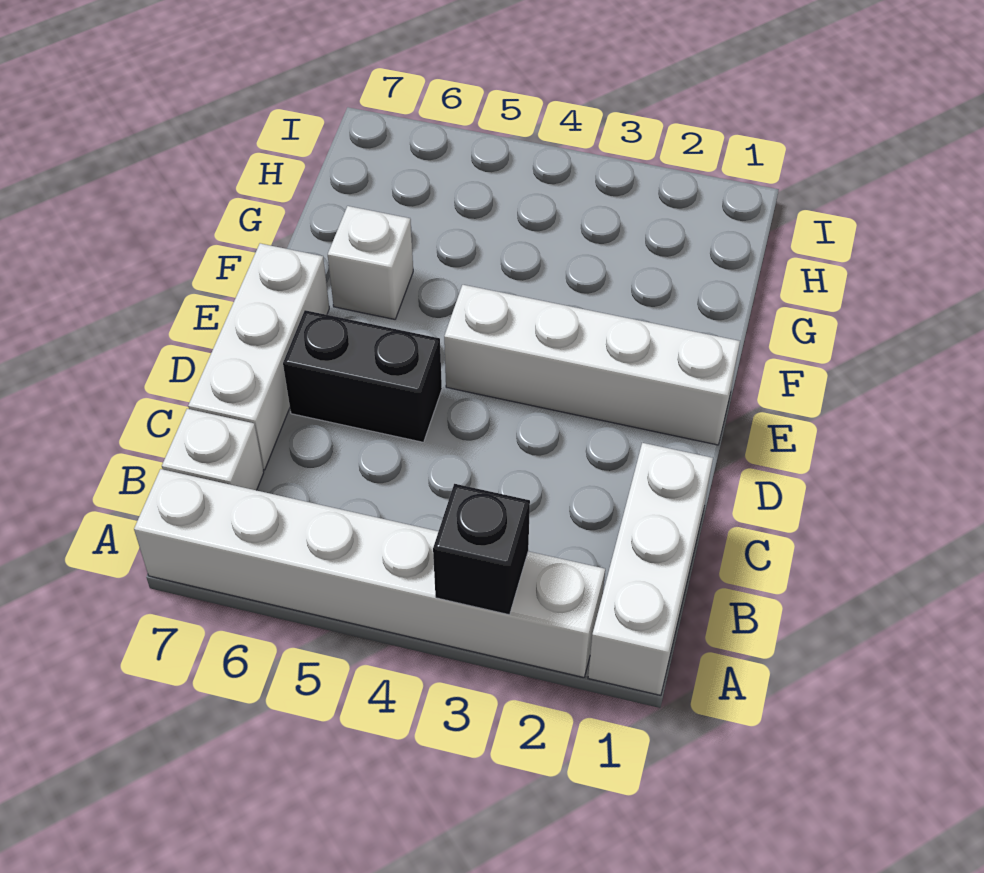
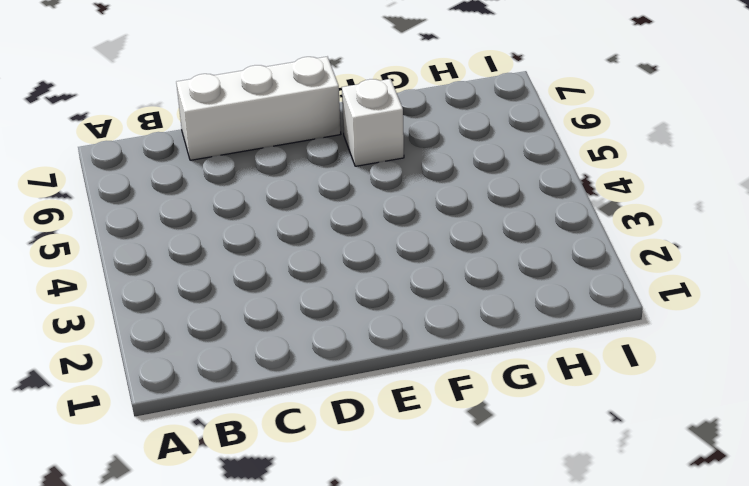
none -> white brick A1:C1 level 1
none -> white brick A2:A7 level 1

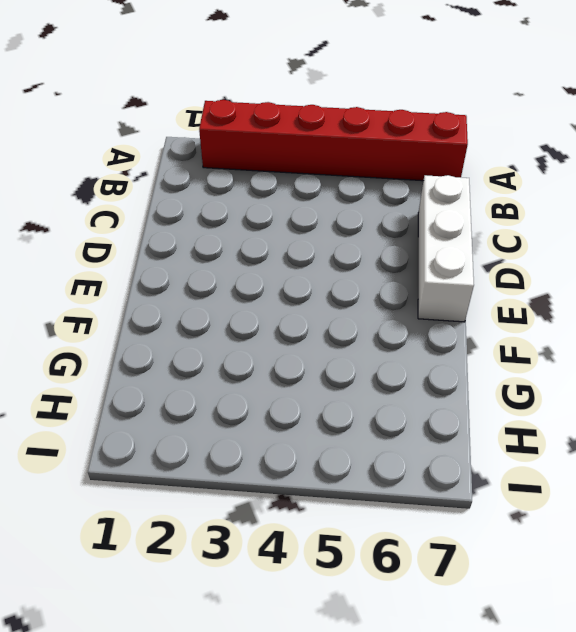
red brick A2:A7 level 1 -> white brick A2:A7 level 1
none -> white brick A1:C1 level 1
none -> white brick B7 level 1

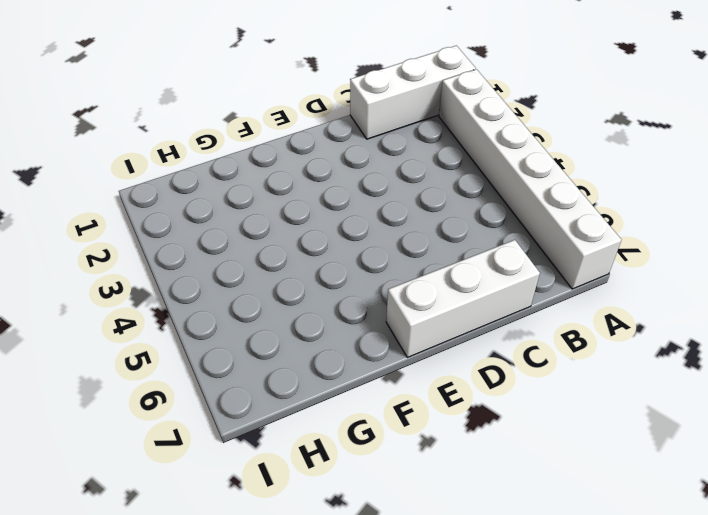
none -> white brick B7 level 1
none -> black brick D5:D6 level 1

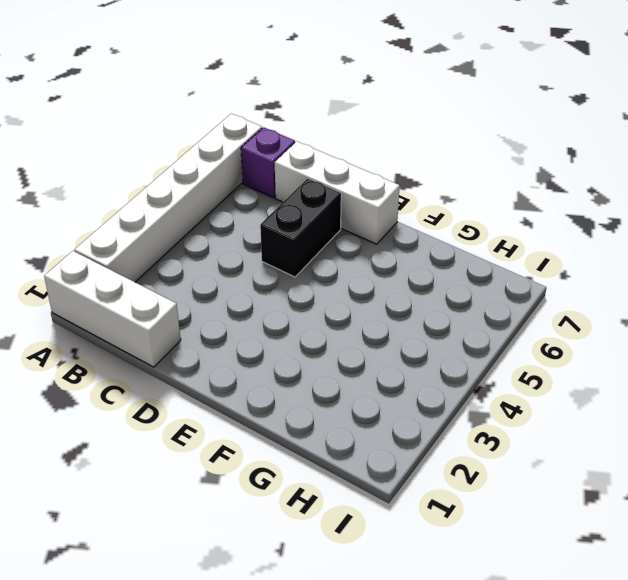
purple brick B7 level 1 -> white brick B7 level 1
none -> white brick E1:E4 level 1
none -> white brick F6 level 1

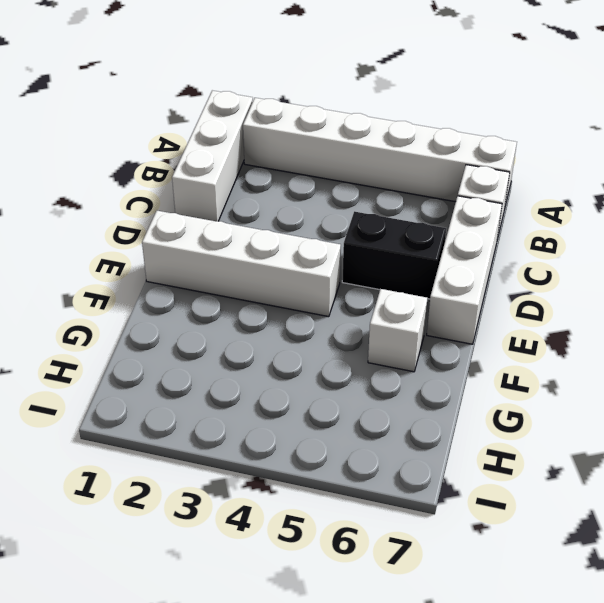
none -> black brick A3 level 2

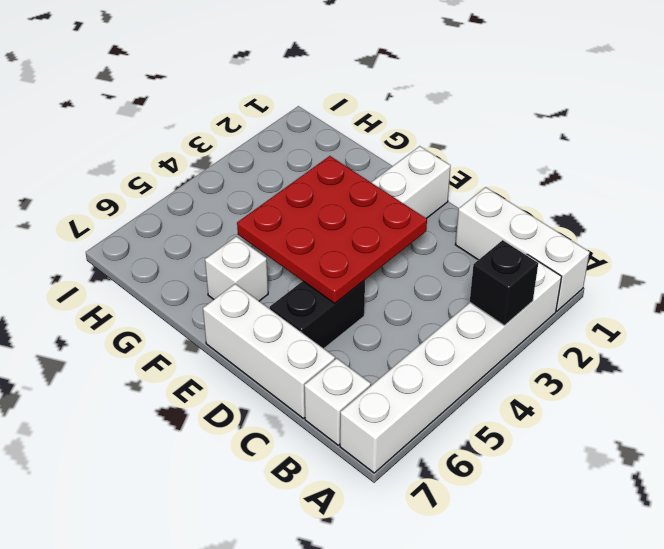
red plate D3:F5 level 2 -> none

